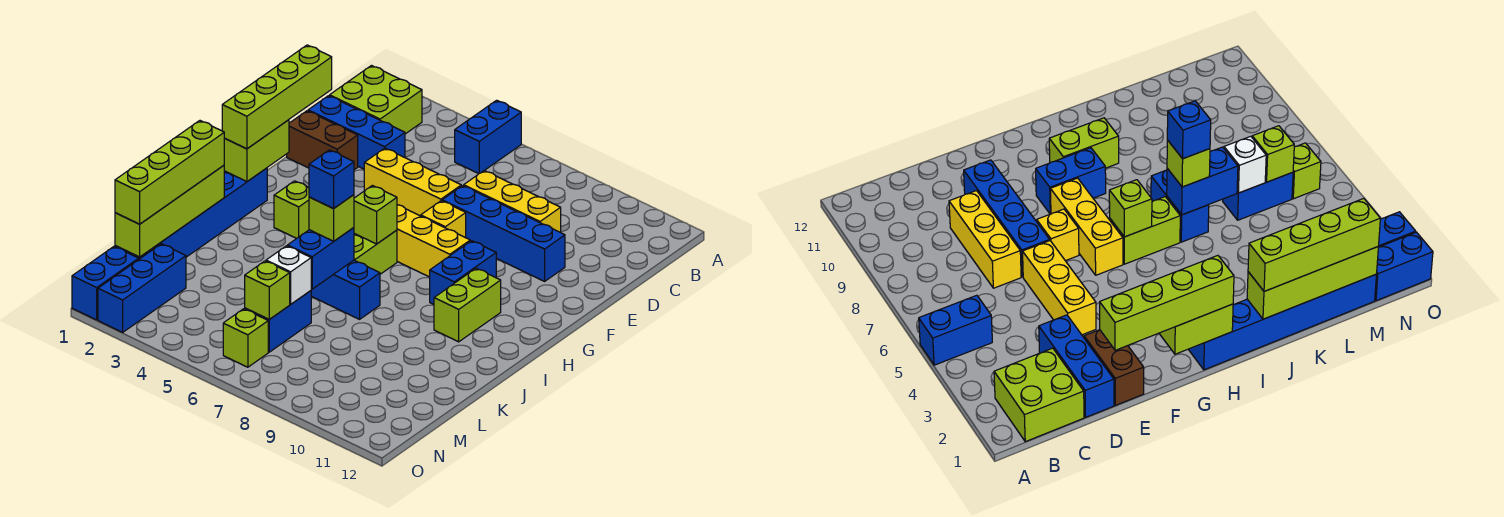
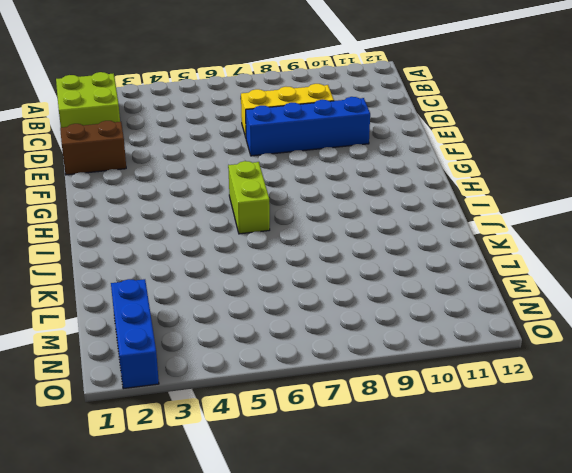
none -> blue brick A5:B5 level 1
none -> blue brick D1:D3 level 1
none -> yellow brick E4:E6 level 1

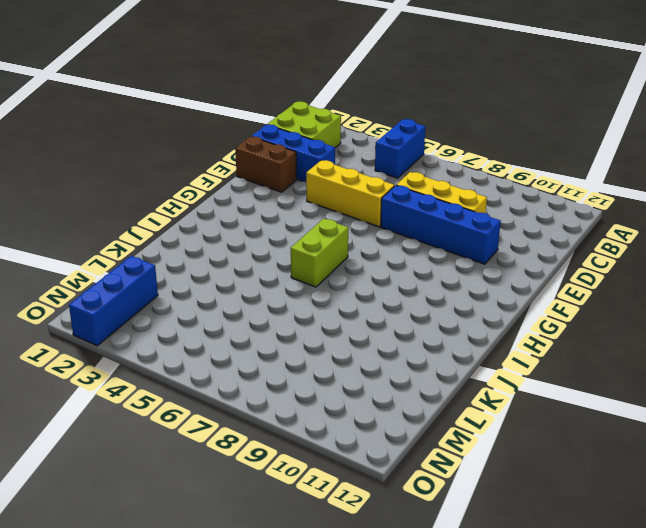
none -> yellow brick F7 level 1
none -> yellow brick G6:G8 level 1
none -> blue brick G9:H9 level 1

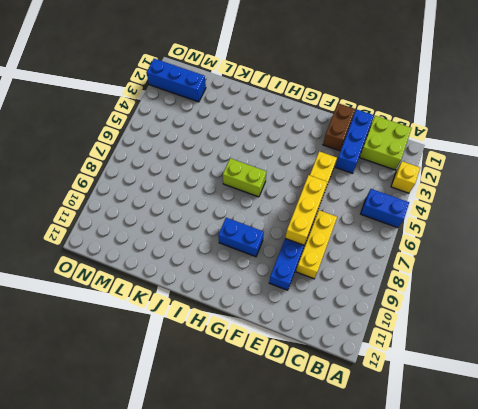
yellow brick A3 level 1 -> yellow brick F7 level 1
yellow brick E6:E8 level 2 -> yellow brick G6:G8 level 1
none -> blue brick H1:M1 level 1
none -> lime brick H3 level 1
none -> lime brick H10:I10 level 1

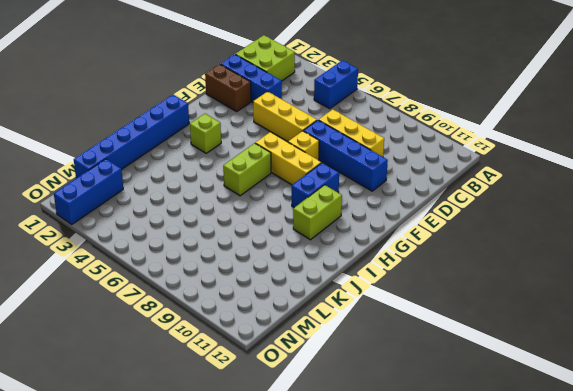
none -> blue brick J6:J7 level 1
none -> blue brick L6:M6 level 1
none -> blue brick N1:O1 level 1

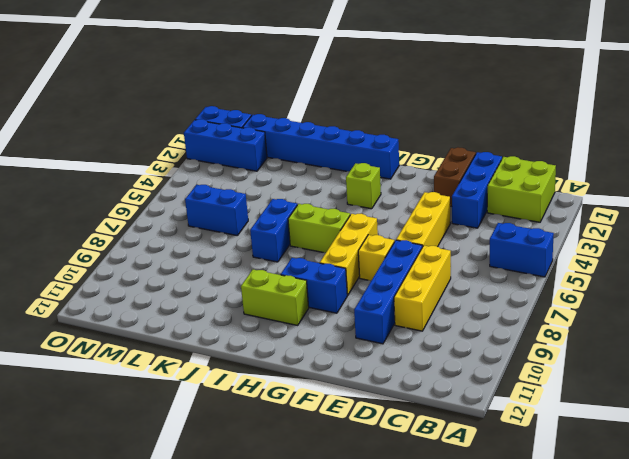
none -> lime brick N6 level 1
none -> lime brick G1:H1 level 2
none -> lime brick H6 level 2

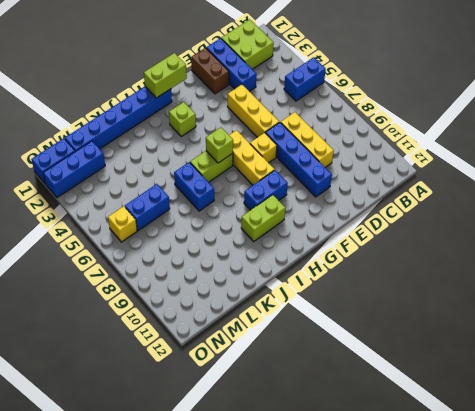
yellow brick N6 level 1 -> lime brick N6 level 1
none -> lime brick J1:M1 level 2
none -> blue brick J6:K6 level 2
none -> white brick L6 level 2

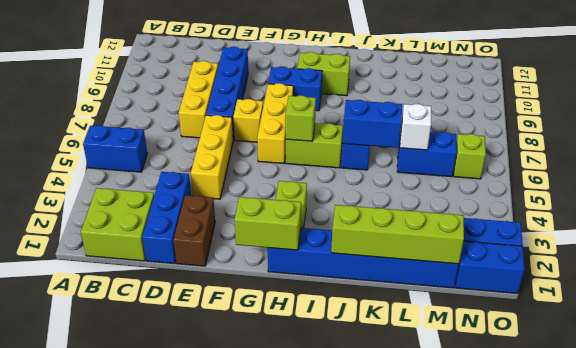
none -> lime brick M6 level 2
none -> lime brick E1:H1 level 3
none -> lime brick J1:M1 level 3

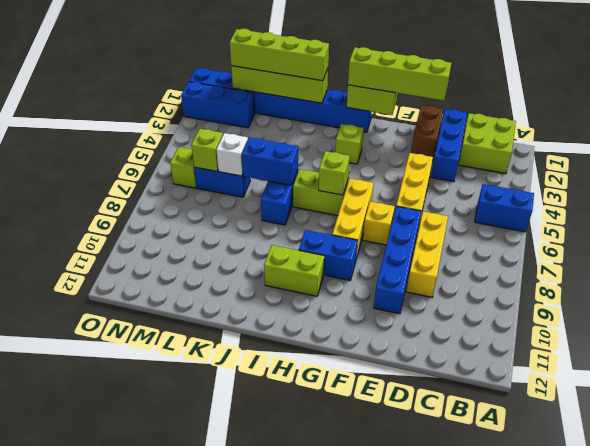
none -> lime brick J6 level 3
none -> blue brick J6 level 4

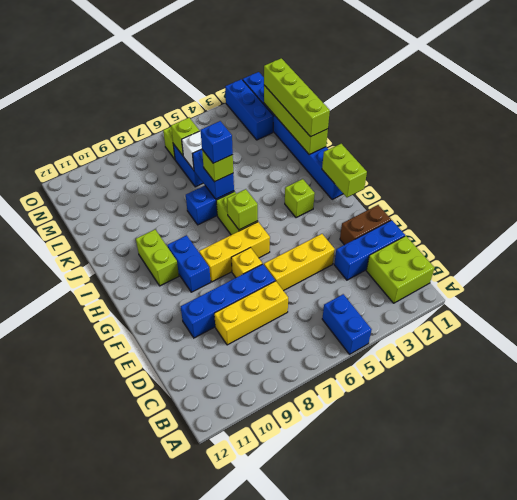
none -> lime brick E1:H1 level 3

